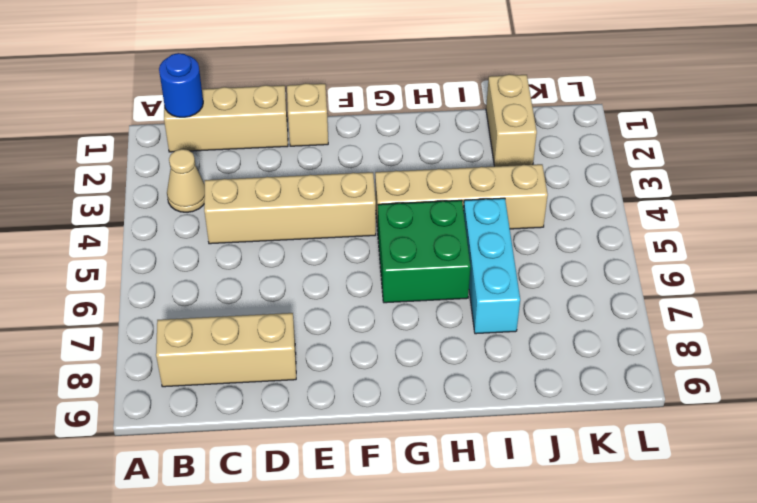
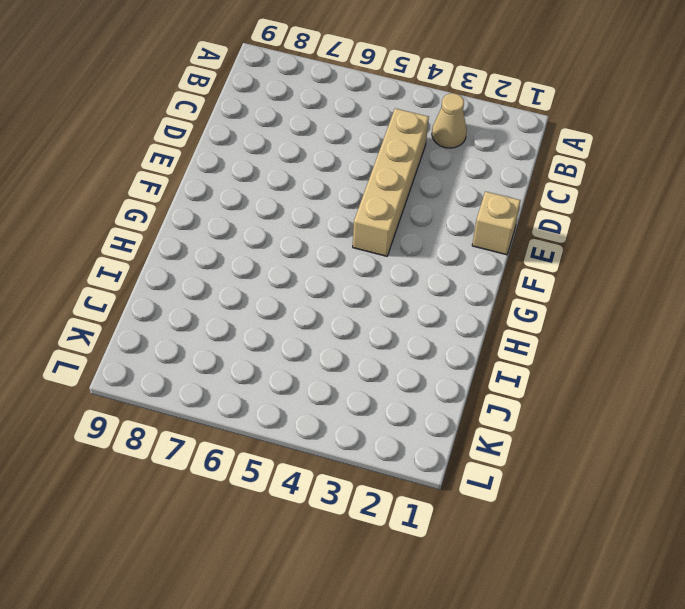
none -> tan brick B1:D1 level 1
none -> tan brick B8:D8 level 1

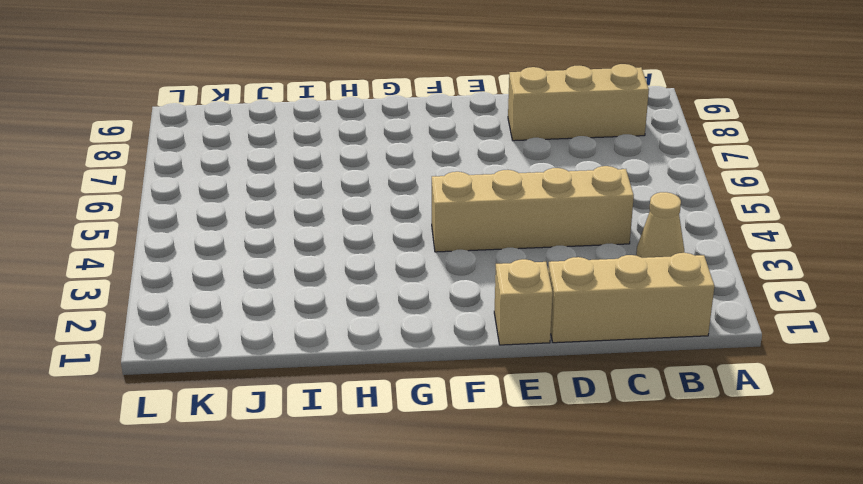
none -> tan brick G4:J4 level 1
none -> green brick G5:H6 level 1

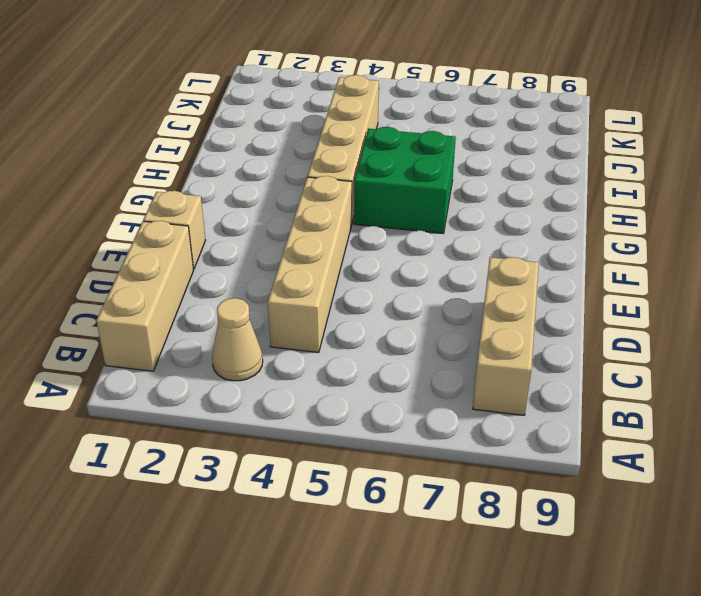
none -> cyan brick I5:I7 level 1
none -> tan brick J1:J2 level 1

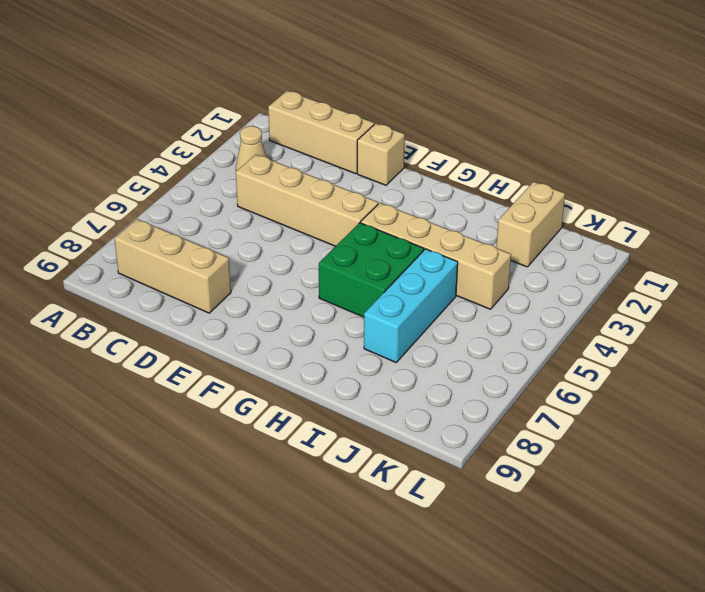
none -> blue round brick B1 level 2

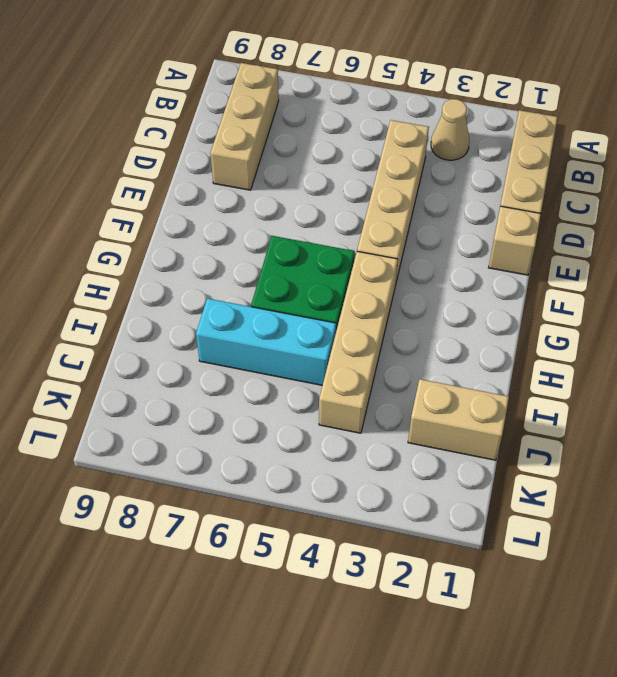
none -> blue round brick B1 level 2

